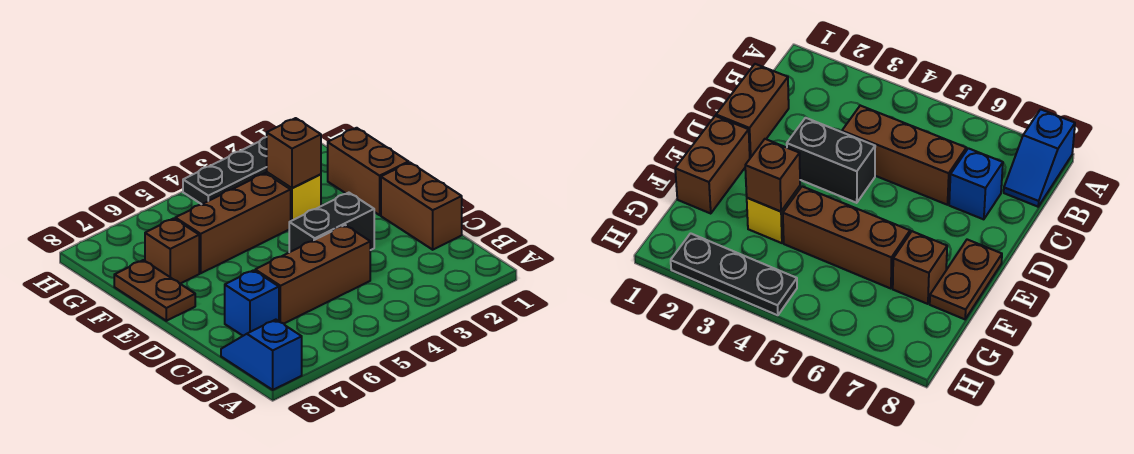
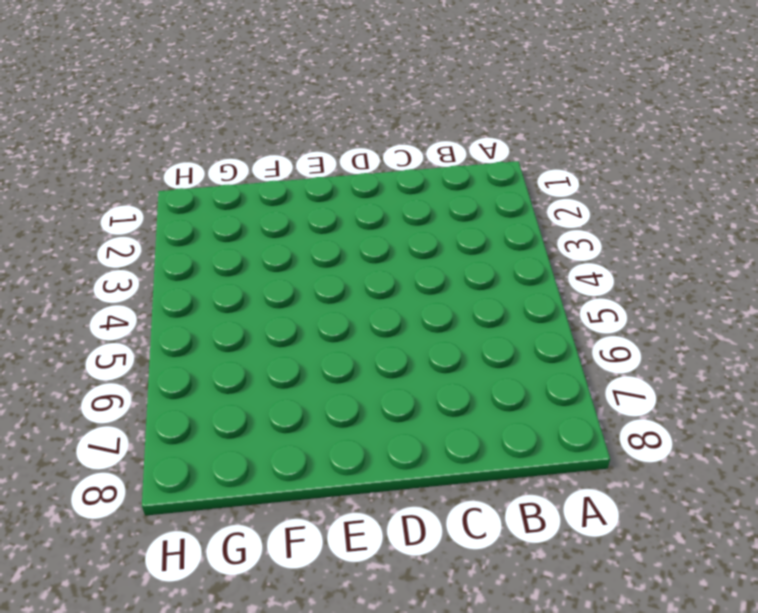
none -> blue slope A8:B8 level 1 top A
none -> brown brick C1:D1 level 1
none -> brown brick C4:C6 level 1

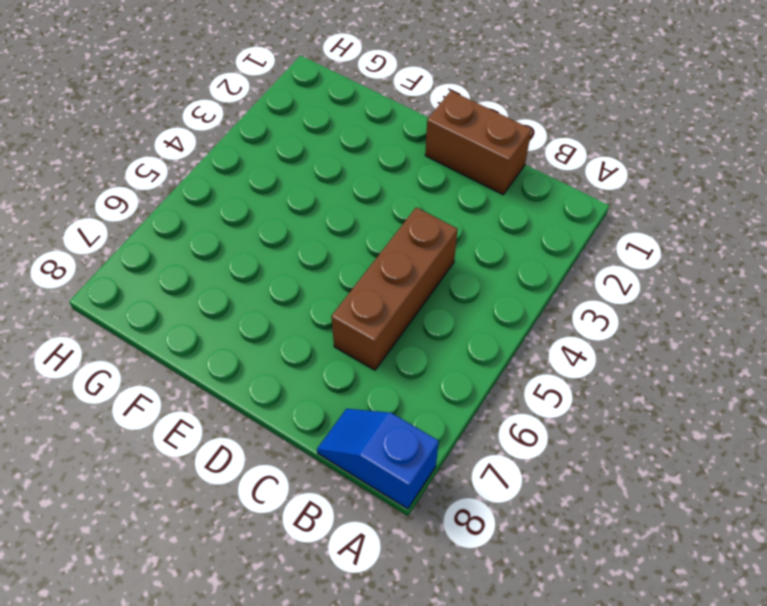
none -> blue brick C7 level 1
none -> black brick D3:D4 level 1
none -> brown brick E1:F1 level 1

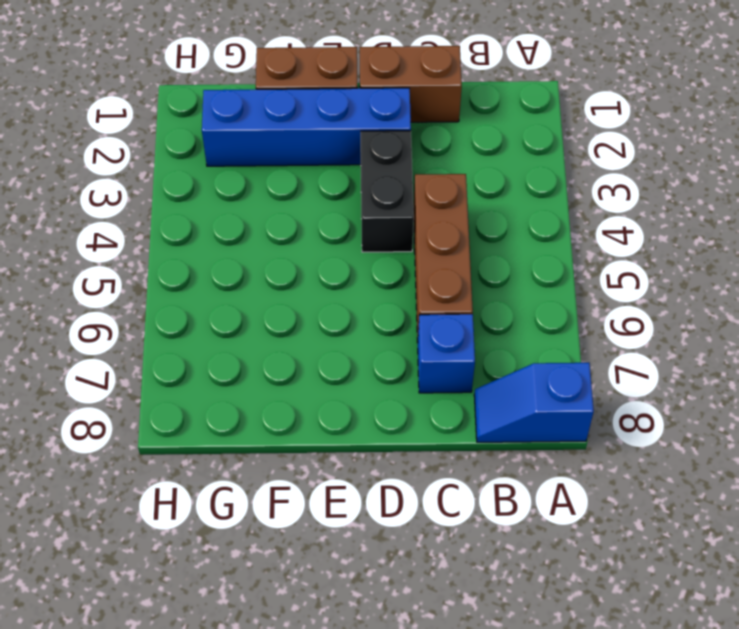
blue brick D2:G2 level 1 -> none
none -> brown plate E8:F8 level 1
none -> yellow brick F3 level 1
none -> brown brick F4:F6 level 1

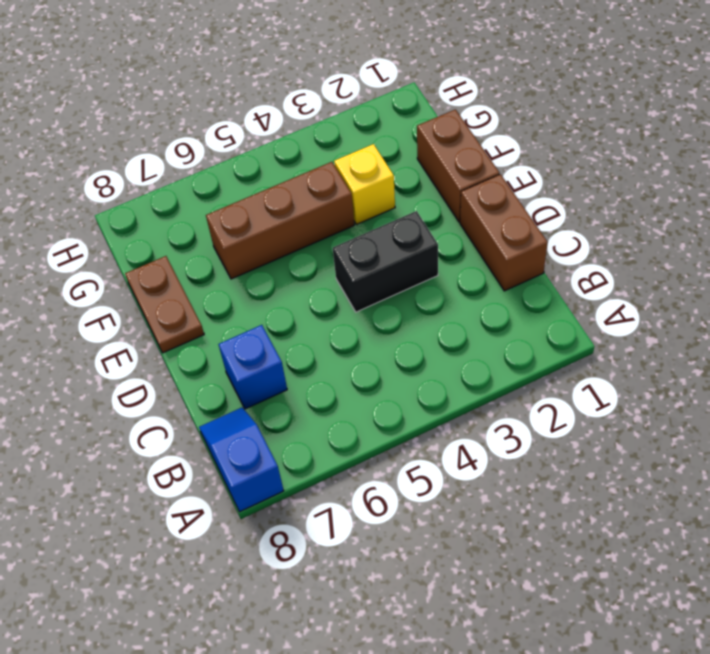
none -> brown brick C4:C6 level 1
none -> brown brick F7 level 1
none -> black plate H2:H4 level 1

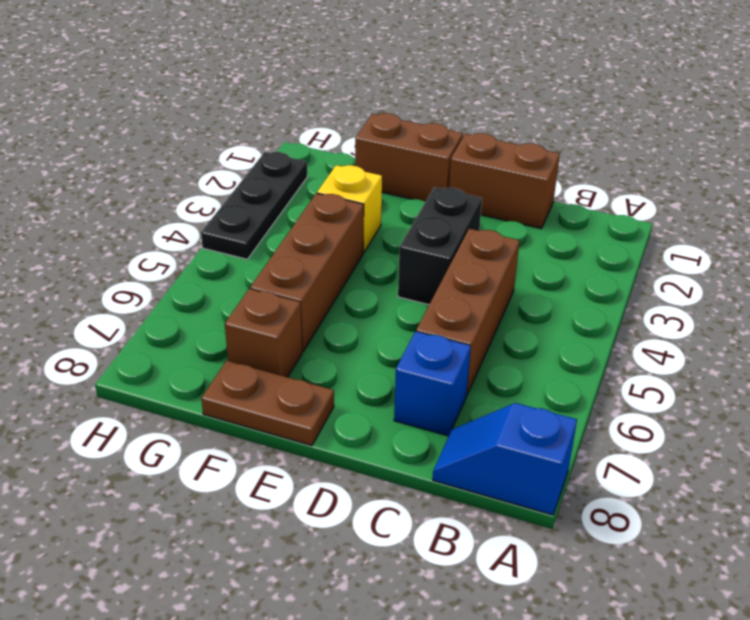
none -> brown brick F3 level 2

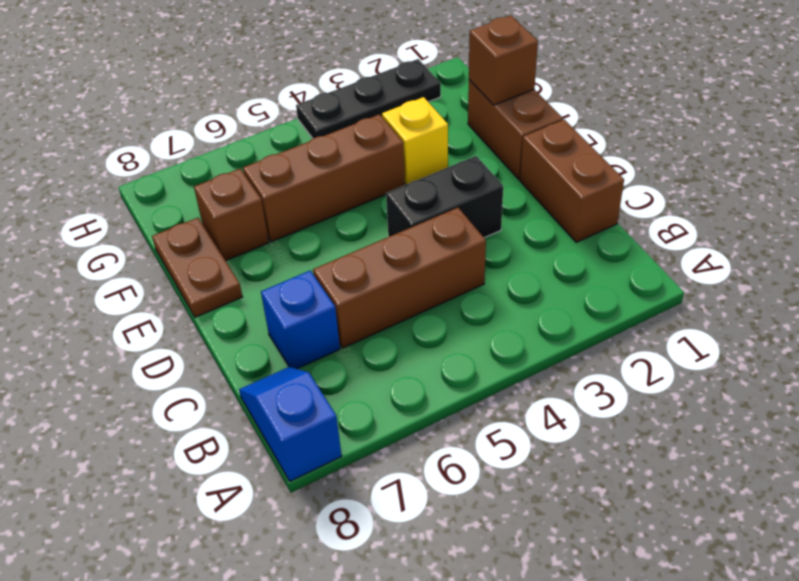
brown brick F1 level 2 -> brown brick F3 level 2

